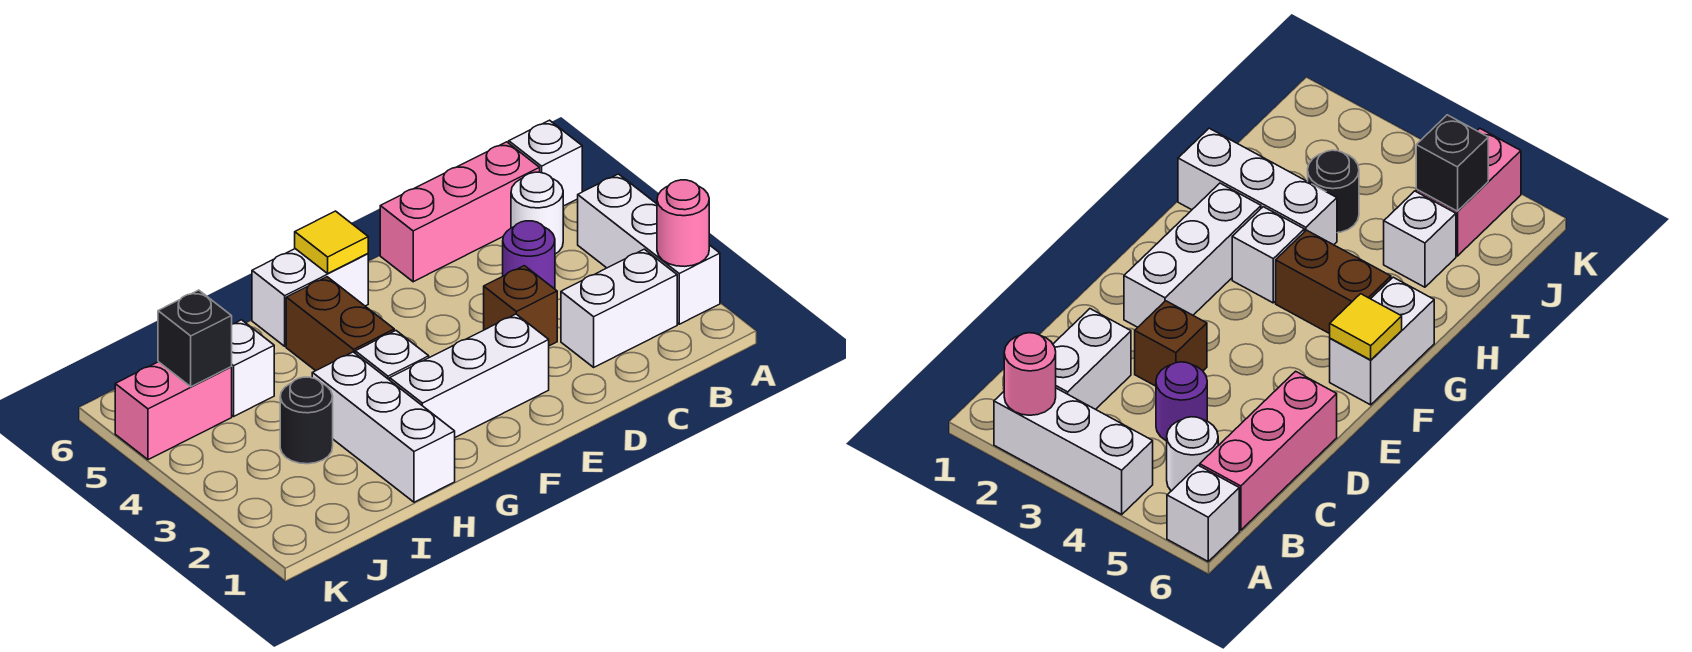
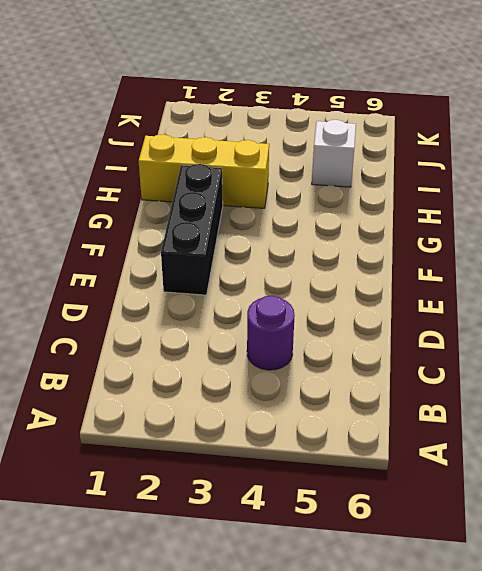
black brick E2:G2 level 1 -> white brick E2:G2 level 1
yellow brick H1:H3 level 1 -> white brick H1:H3 level 1
none -> white brick A2:A4 level 1
none -> white brick A6 level 1
none -> white brick B2:C2 level 1

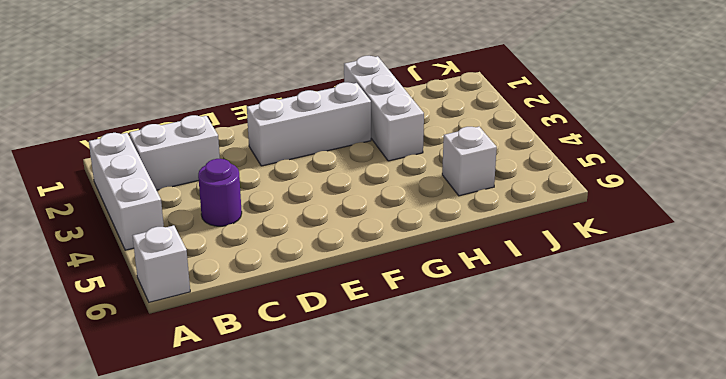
none -> white round brick B5 level 1
none -> pink brick B6:D6 level 1
none -> brown brick D3 level 1

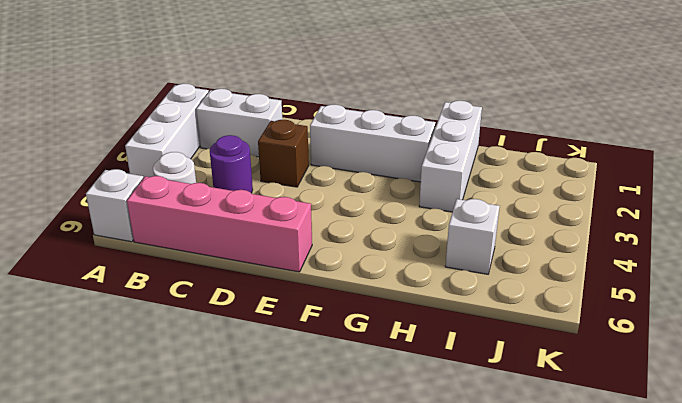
pink brick B6:E6 level 1 -> pink brick B6:D6 level 1
none -> white brick F6:G6 level 1
none -> white brick G3 level 1
none -> brown brick G4:G5 level 1

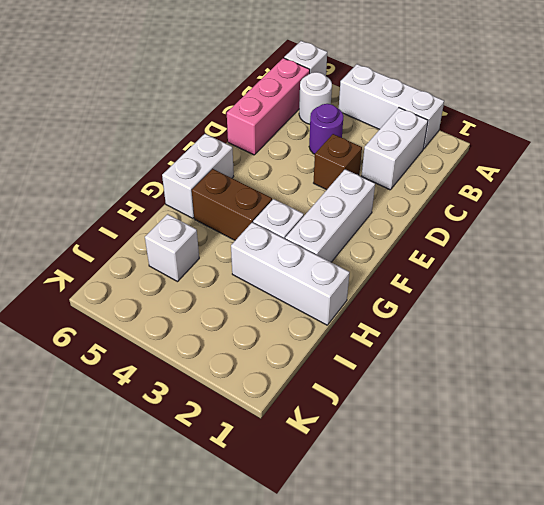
none -> black round brick I3 level 1
none -> pink brick J5:K5 level 1
none -> pink round brick A2 level 2

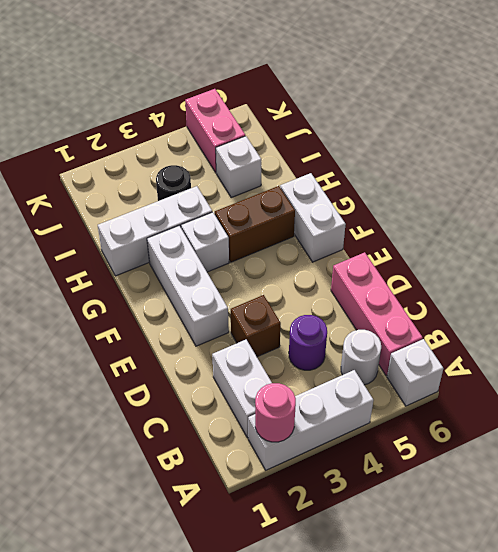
none -> yellow tile F6 level 2
none -> black brick J5 level 2

